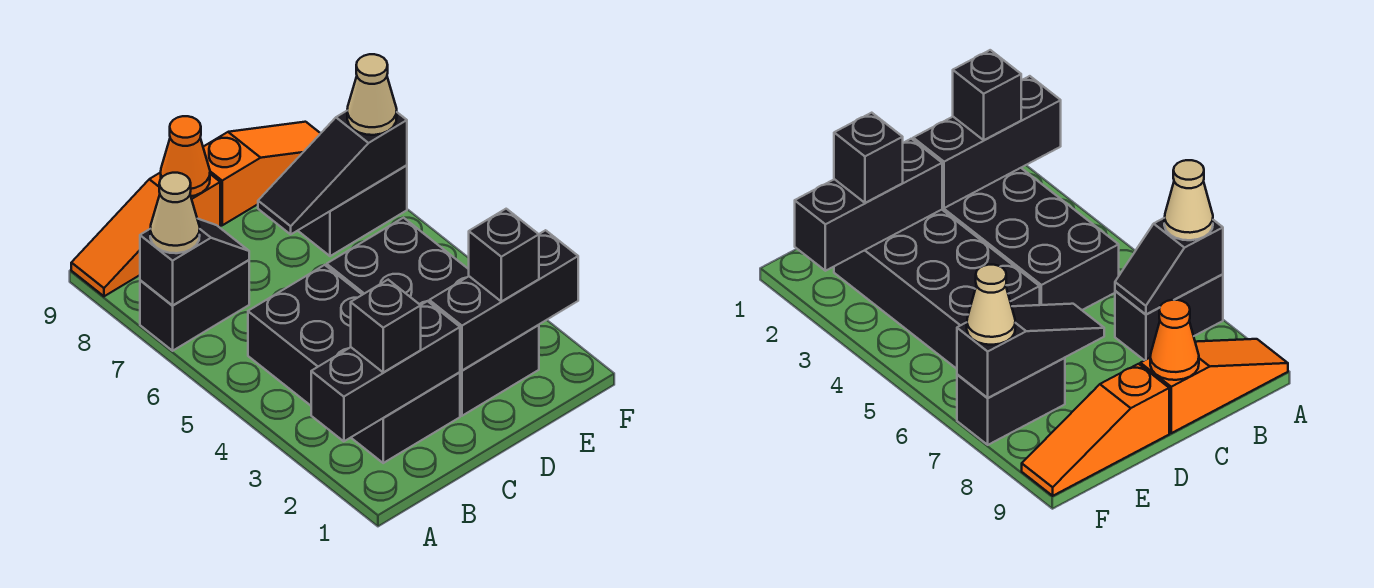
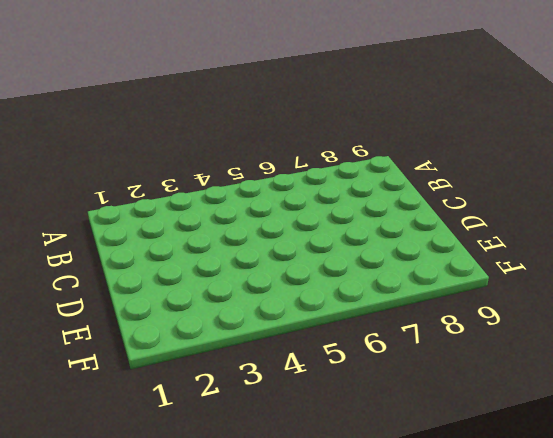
none -> black brick A7:B7 level 1
none -> orange slope A9:C9 level 1 top C
none -> black brick B2:C5 level 1

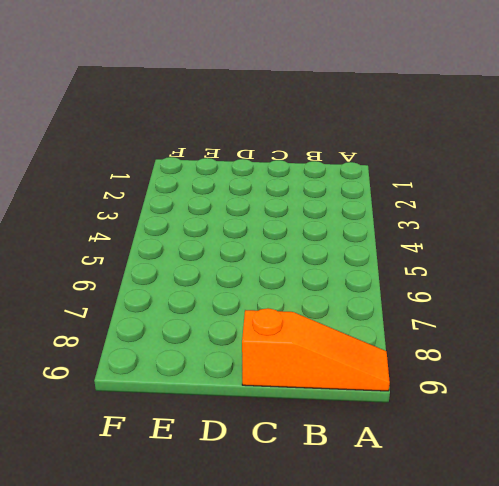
none -> black brick A7:B7 level 1
none -> black brick B2:C5 level 1
none -> black brick D2:E5 level 1

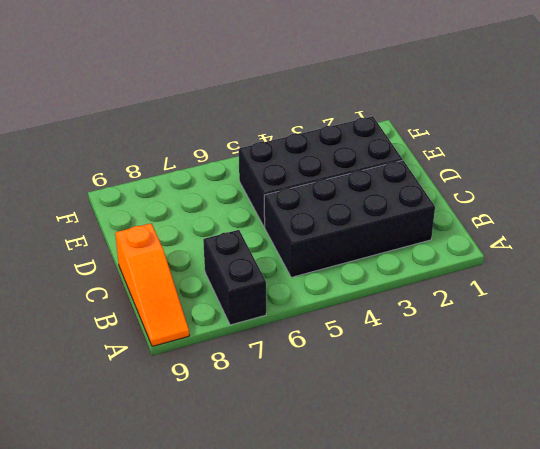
none -> orange slope D9:F9 level 1 top D
none -> black brick E7:F7 level 1
none -> black brick A2:C2 level 2

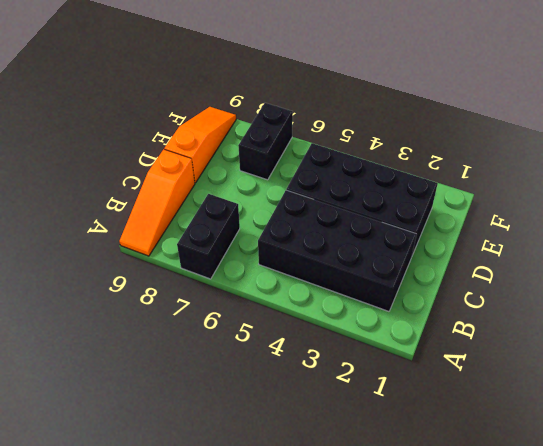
none -> black brick A2:C2 level 2
none -> black slope A7:B7 level 2 top A
none -> orange cone C9 level 2

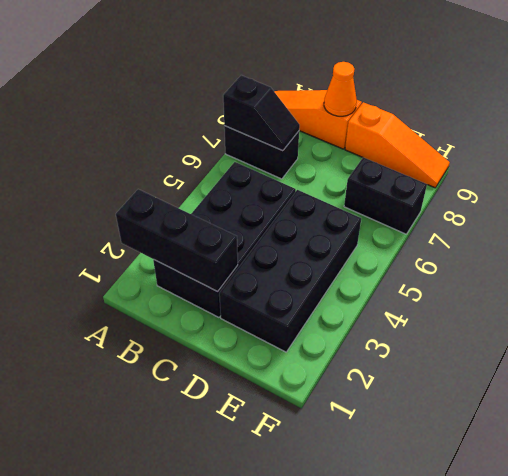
none -> black brick D2:F2 level 2
none -> black slope D7:F7 level 2 top F
none -> tan cone A7 level 3

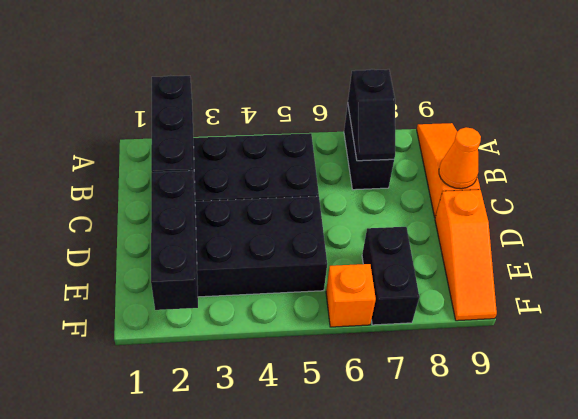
orange brick F6 level 1 -> none
none -> black slope D7:F7 level 2 top F
none -> tan cone A7 level 3
none -> black brick B2 level 3

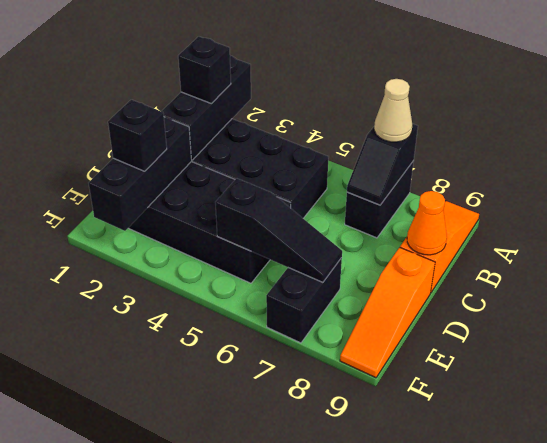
black slope E5:E7 level 2 top 5 -> black slope D7:F7 level 2 top F
none -> tan cone F7 level 3

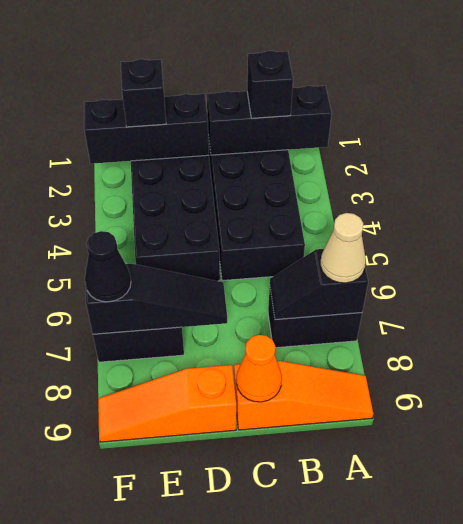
black cone F7 level 3 -> tan cone F7 level 3

